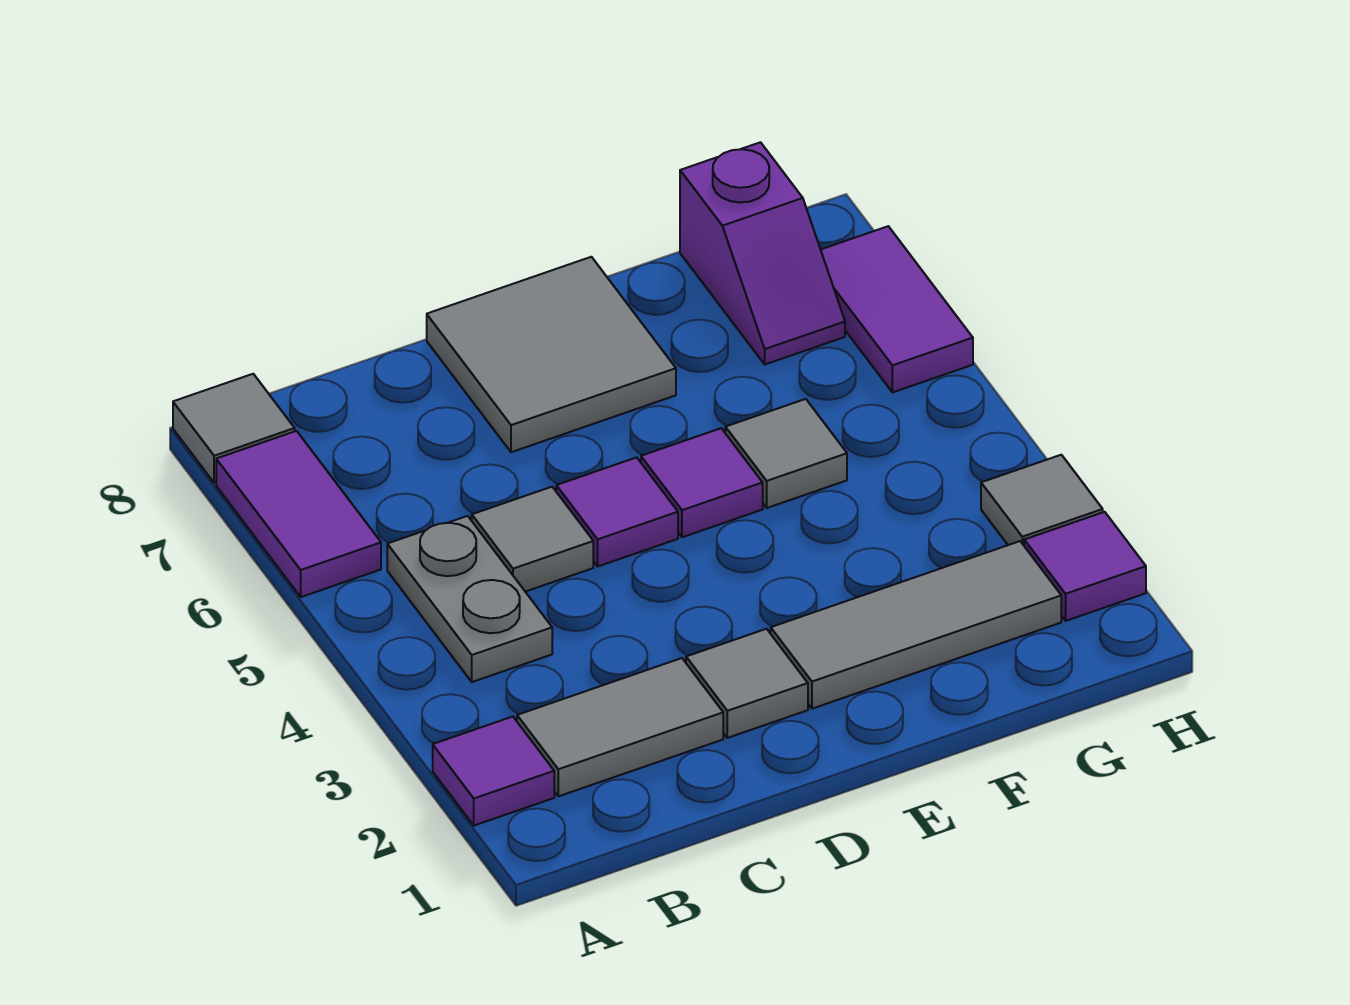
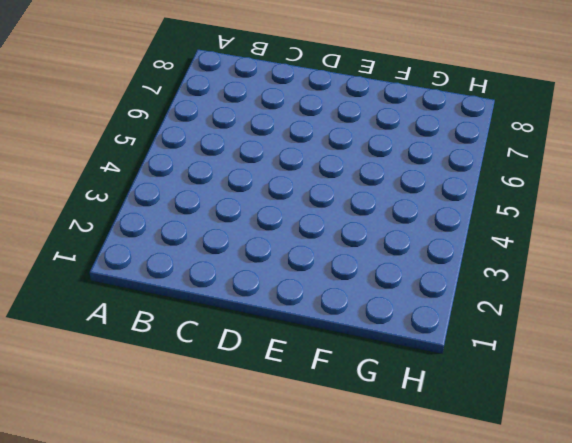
none -> purple tile A2 level 1
none -> purple tile A6:A7 level 1
none -> grey tile A8 level 1

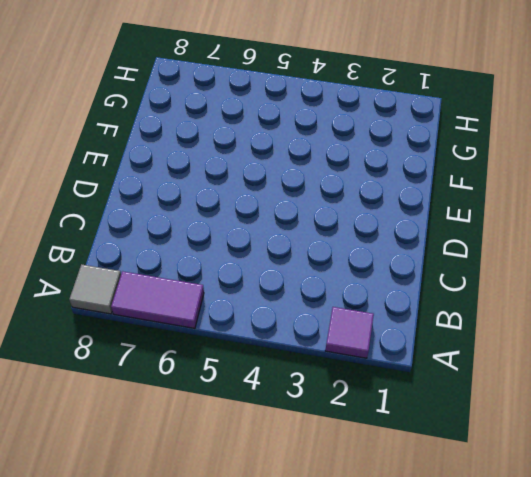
none -> grey tile B2:C2 level 1
none -> grey plate B4:B5 level 1
none -> grey tile C5 level 1

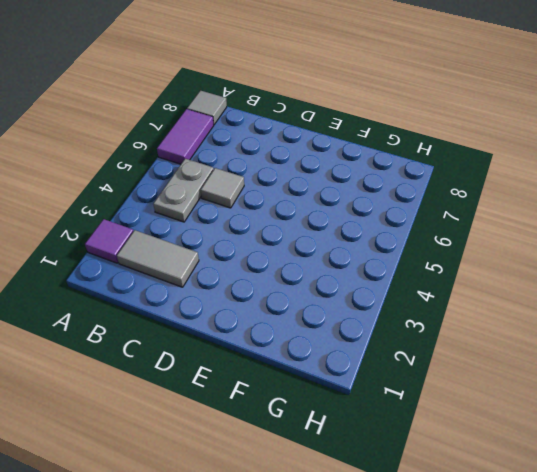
none -> grey tile D2 level 1
none -> purple tile D5 level 1
none -> grey tile D7:E8 level 1

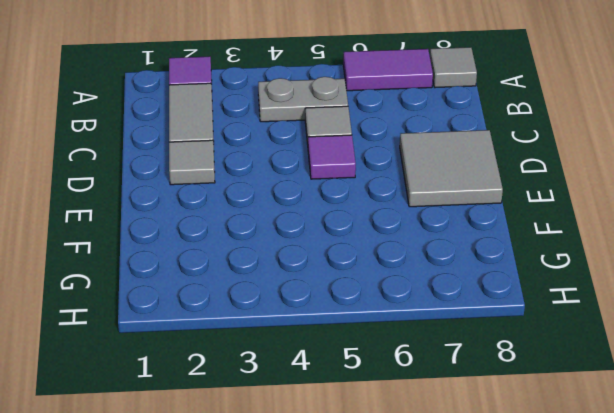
none -> grey tile E2:G2 level 1
none -> purple tile E5 level 1
none -> grey tile F5 level 1

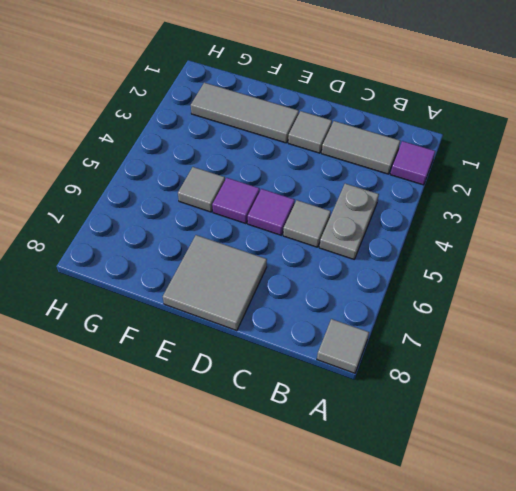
none -> purple tile A6:A7 level 1
none -> purple slope G7:G8 level 1 top 8
none -> purple tile H2 level 1

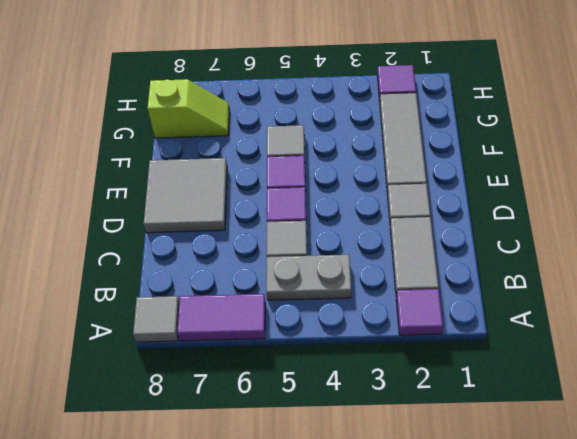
lime slope G7:G8 level 1 top 8 -> purple slope G7:G8 level 1 top 8
none -> grey tile H3 level 1
none -> purple tile H6:H7 level 1

